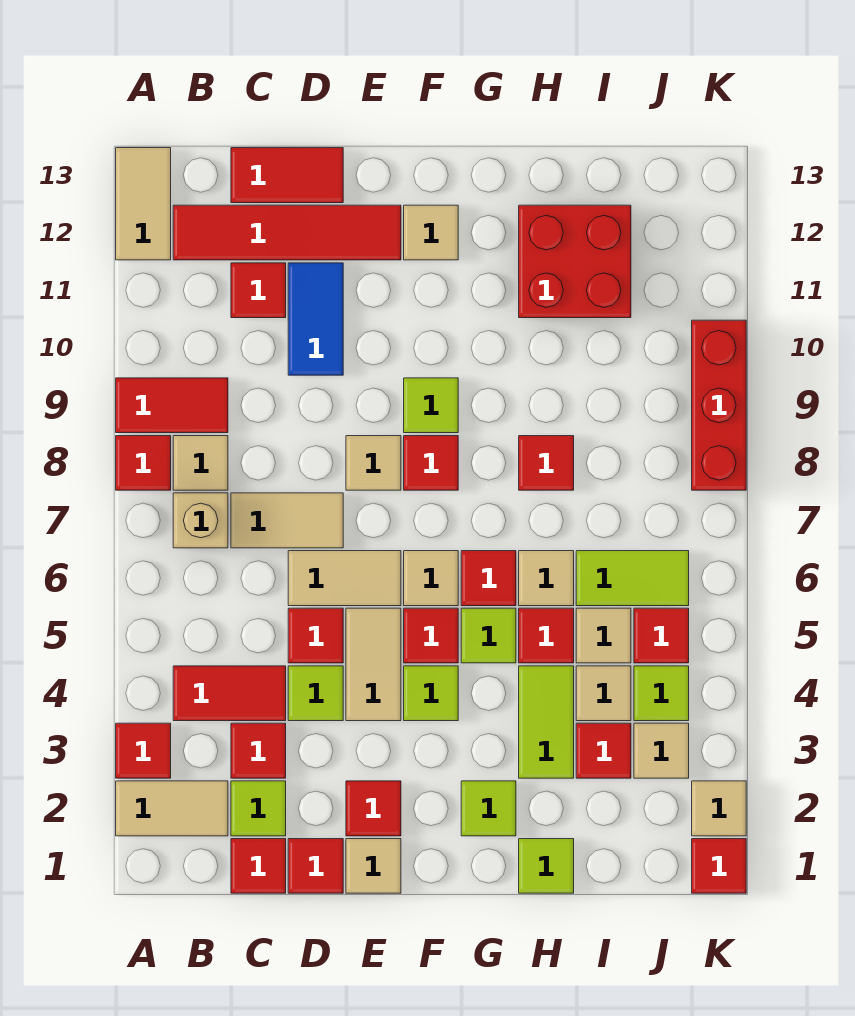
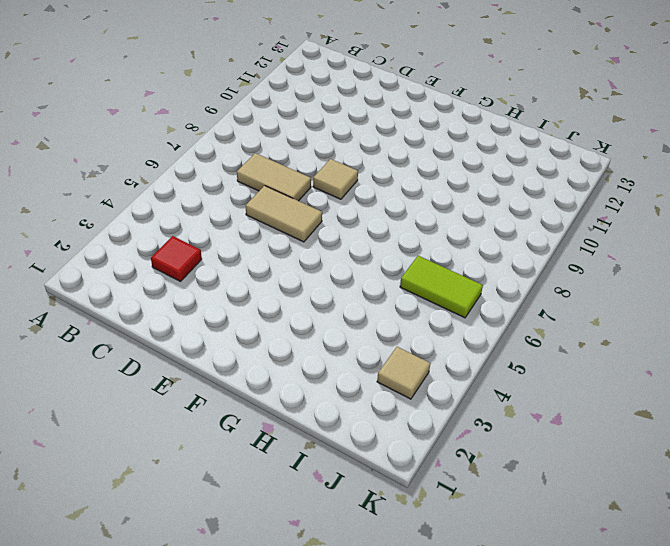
none -> tan tile A2:B2 level 1
none -> red tile A3 level 1
none -> red tile A8 level 1
none -> red tile A9:B9 level 1

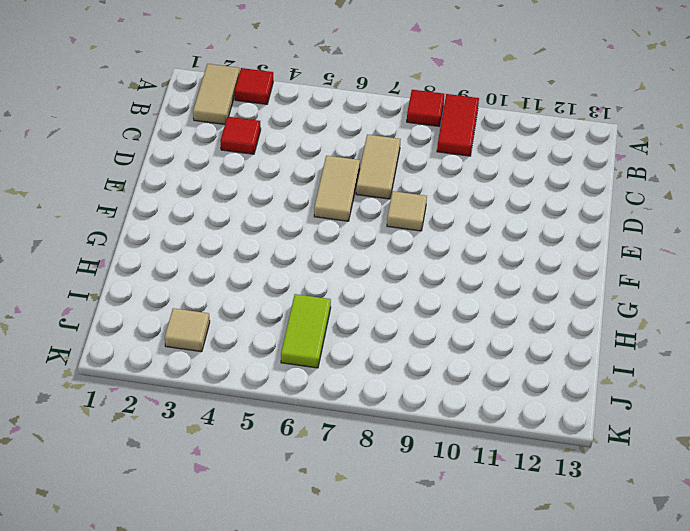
none -> tan tile A12:A13 level 1
none -> red tile B4:C4 level 1
none -> tan brick B7 level 1
none -> tan tile B8 level 1

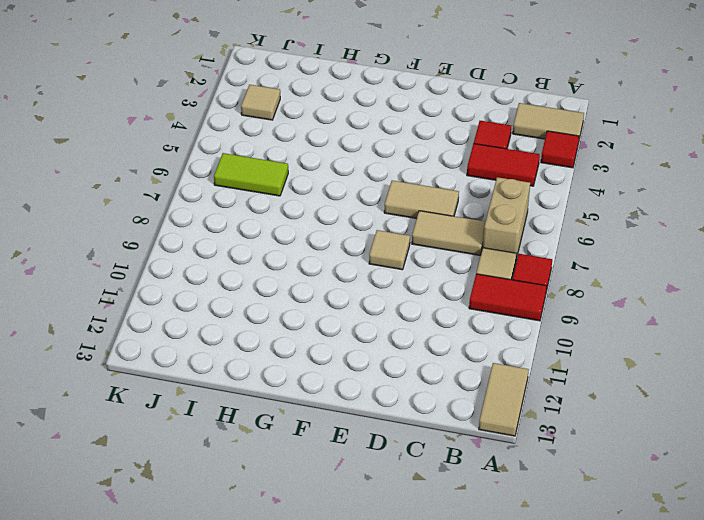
tan brick B6:B7 level 1 -> tan brick B7 level 1
none -> red tile B12:E12 level 1
none -> red tile C1 level 1
none -> lime tile C2 level 1
none -> red tile C11 level 1

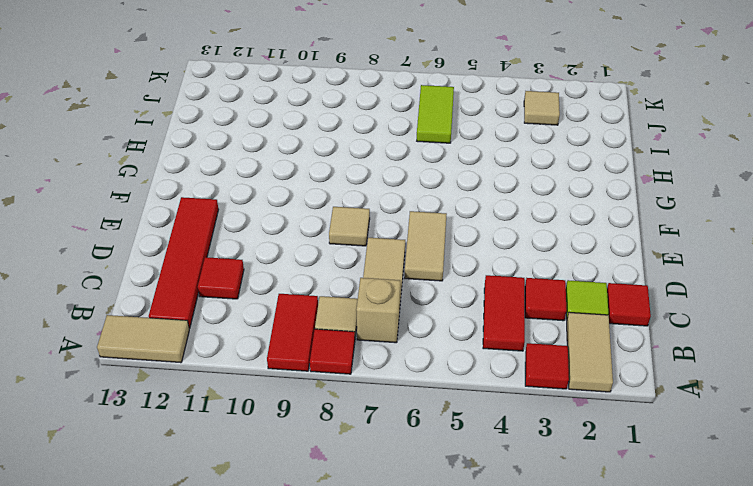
none -> red tile C13:D13 level 1
none -> red tile D1 level 1
none -> lime tile D4 level 1
none -> red tile D5 level 1

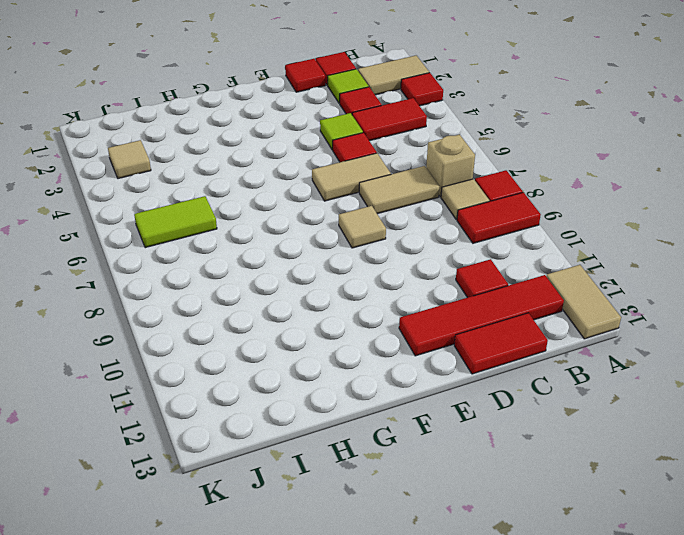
none -> blue tile D10:D11 level 1
none -> tan tile E1 level 1
none -> red tile E2 level 1
none -> tan tile E4:E5 level 1

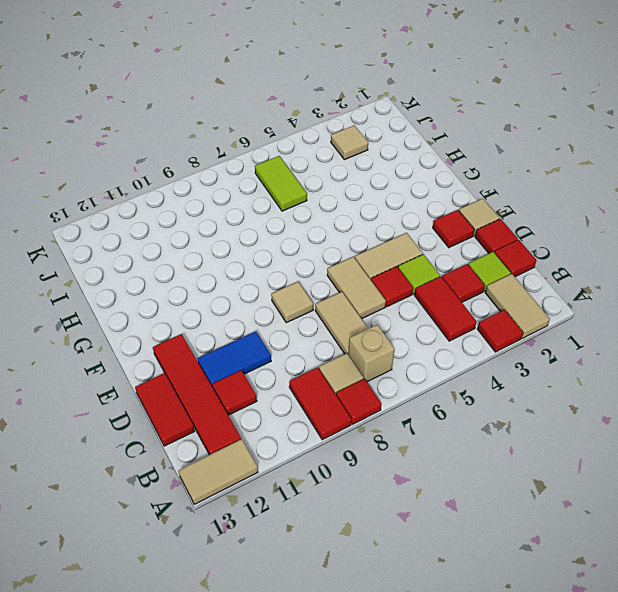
none -> lime tile F4 level 1
none -> red tile F5 level 1
none -> tan tile F6 level 1
none -> red tile F8 level 1

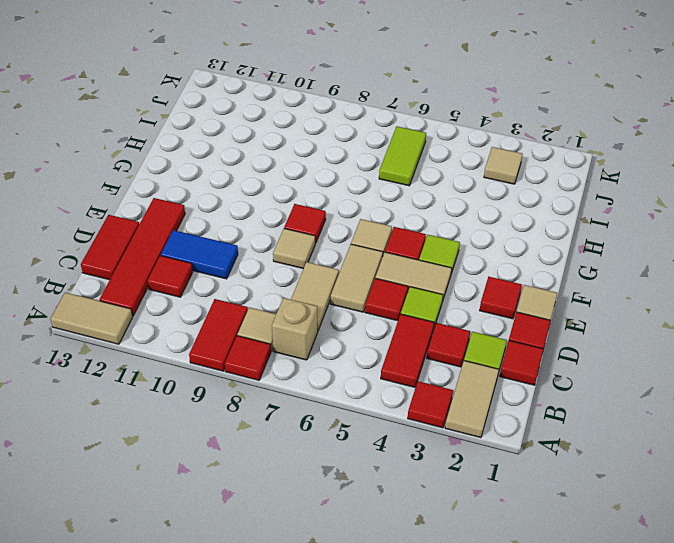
none -> lime tile F9 level 1
none -> tan tile F12 level 1
none -> lime tile G2 level 1
none -> lime tile G5 level 1

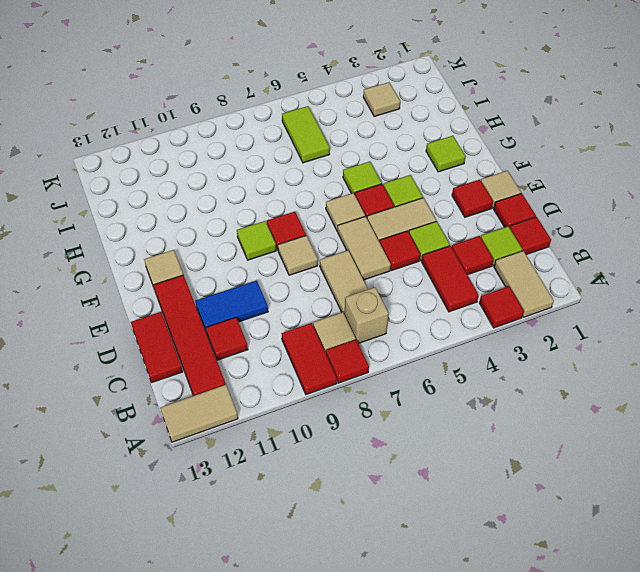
none -> red tile G6 level 1
none -> lime tile H1 level 1
none -> lime tile H3:H4 level 1
none -> red tile H5 level 1

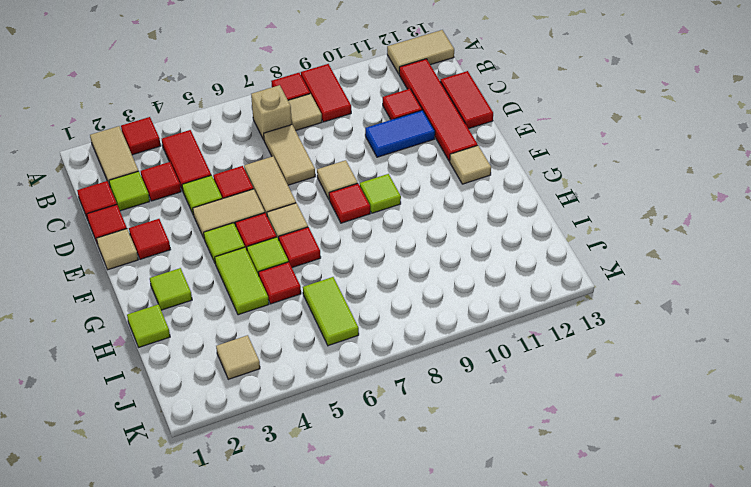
lime tile G4:H4 level 1 -> lime tile H3:H4 level 1
none -> tan tile H6 level 1
none -> red tile H8 level 1
none -> red brick H11:I12 level 1
none -> red tile I3 level 1

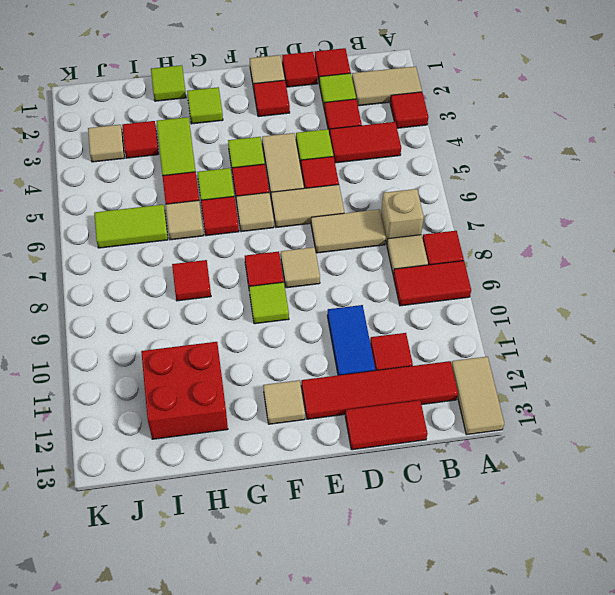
none -> tan tile I4 level 1
none -> tan tile I5 level 1
none -> lime tile J4 level 1
none -> red tile J5 level 1

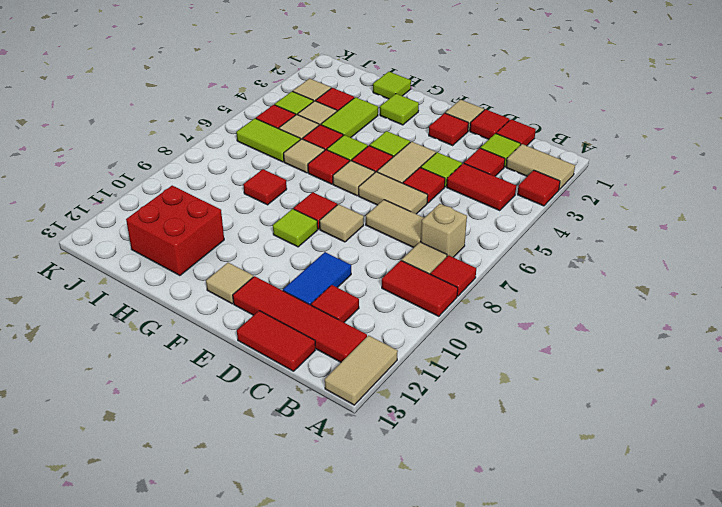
none -> red tile K1 level 1
none -> tan tile K2 level 1
none -> red brick K8:K10 level 1

